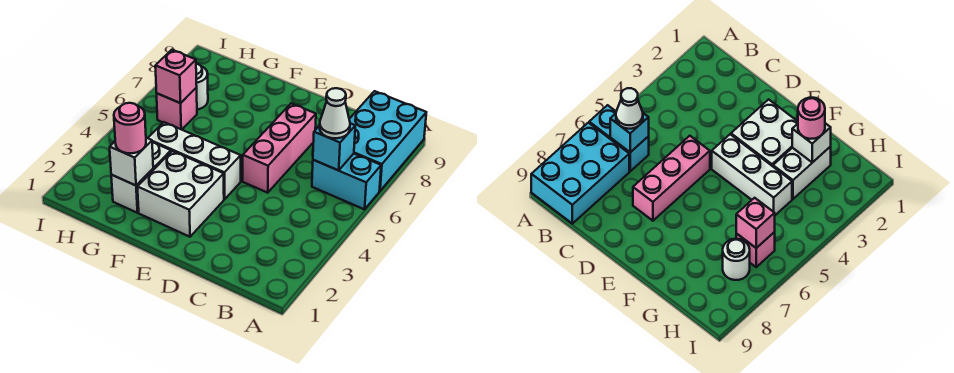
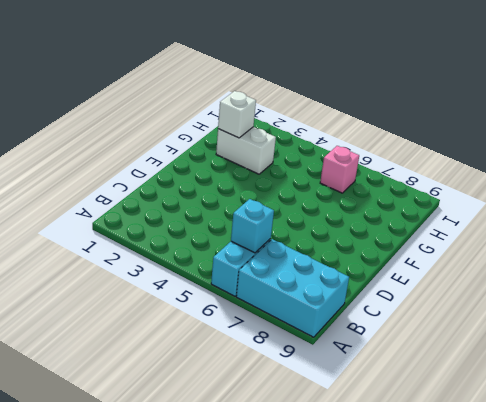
none -> pink brick D5:D7 level 1
none -> white brick E2:F3 level 1
none -> white brick E4:G4 level 1

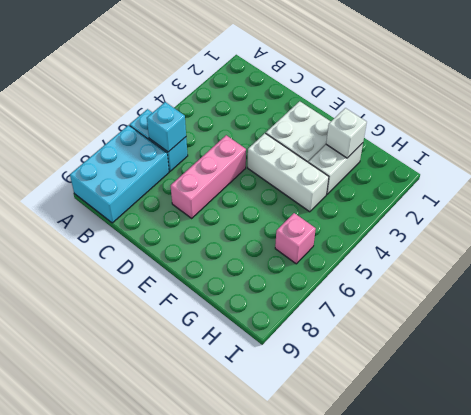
none -> white round brick H7 level 1
none -> pink brick H6 level 2
none -> white cone B6 level 3

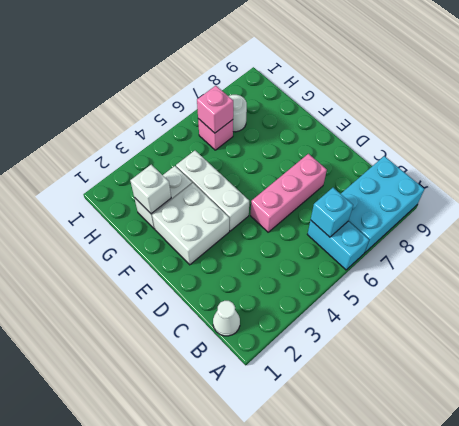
white cone B1 level 1 -> white cone B6 level 3
none -> pink round brick G2 level 3

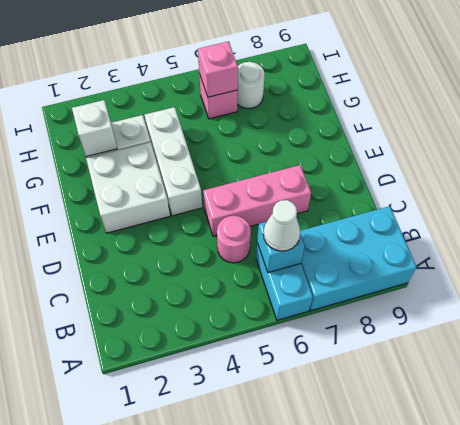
pink round brick C5 level 1 -> pink round brick G2 level 3

